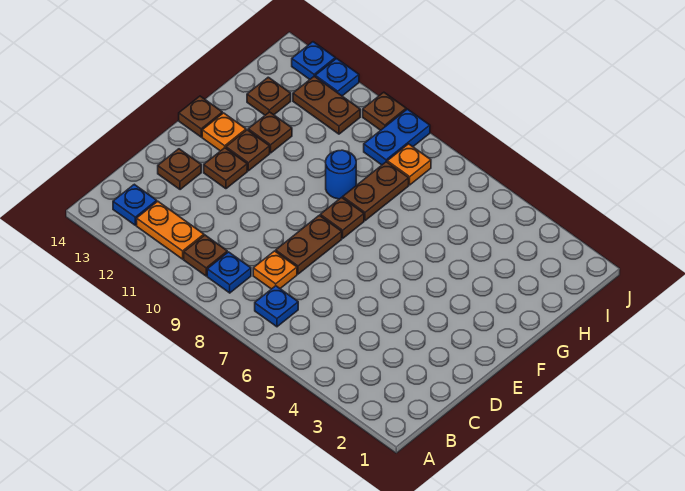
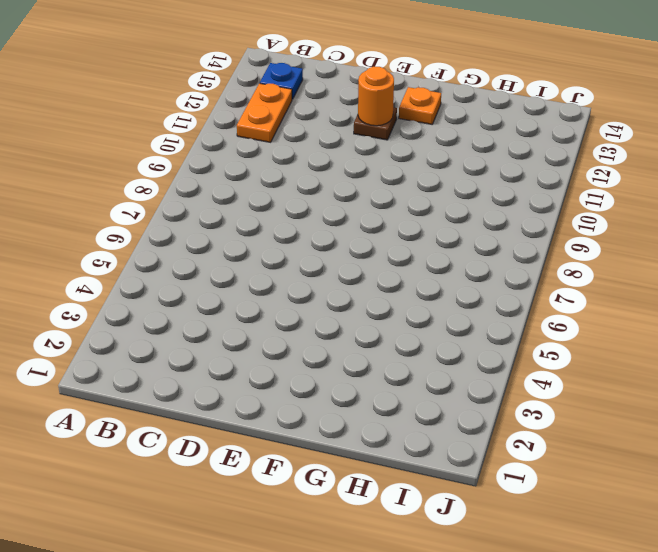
orange round brick E12 level 2 -> none
none -> blue plate B7 level 1
none -> blue plate B9 level 1
none -> brown plate B10 level 1

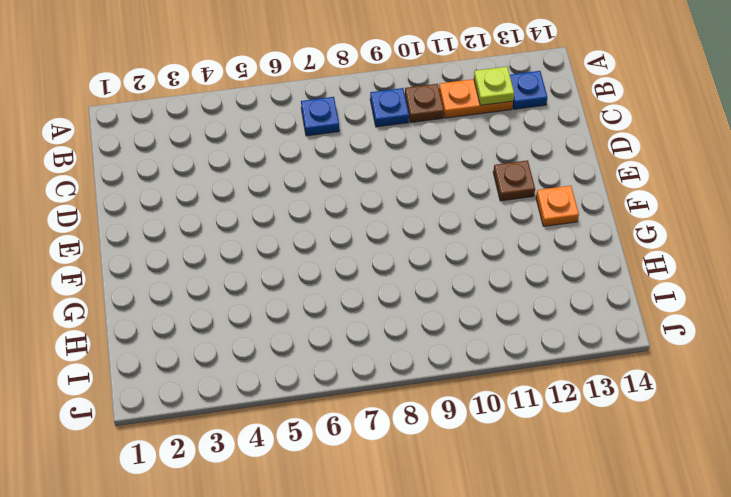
lime plate B12 level 2 -> none
none -> orange plate C8 level 1
none -> brown plate D8:E8 level 1
none -> brown plate D13 level 1

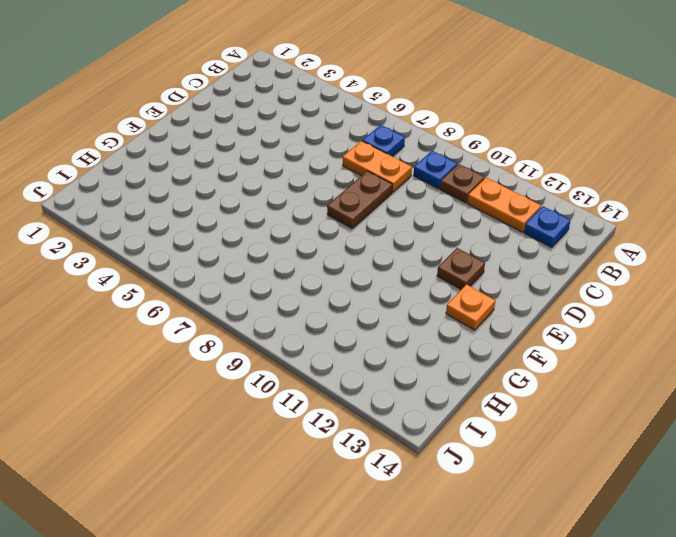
orange plate C7:C8 level 1 -> orange plate C8 level 1
none -> brown plate D13 level 1
none -> brown plate F8 level 1
none -> brown plate F12 level 1

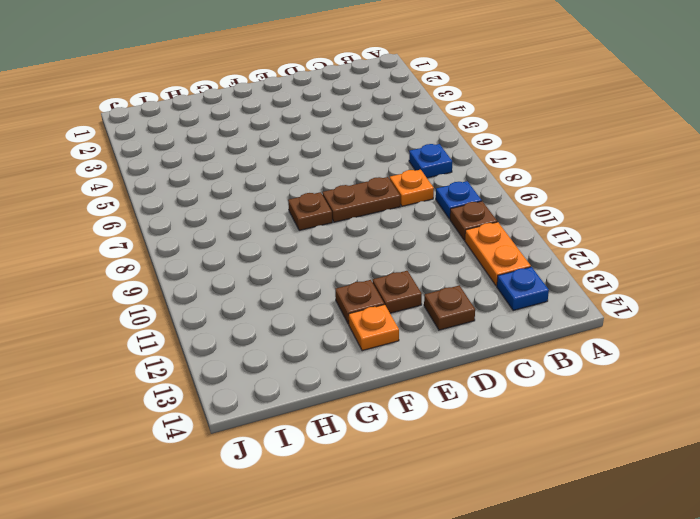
none -> brown plate F14 level 1
none -> brown plate G8:H8 level 1
none -> blue round brick G9 level 1

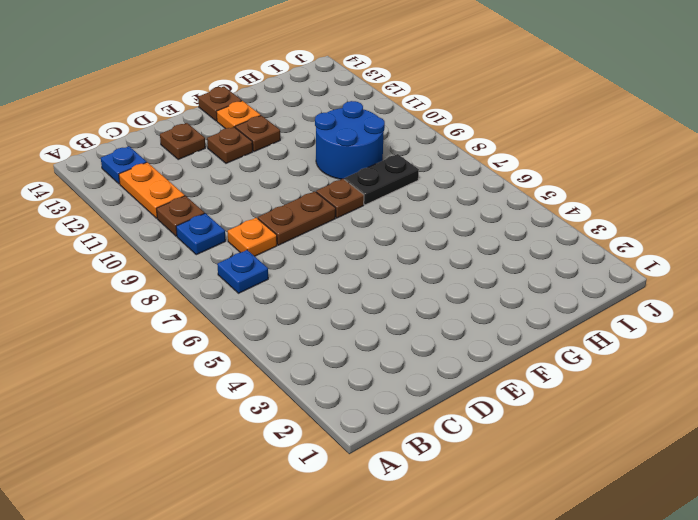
black plate G8:H8 level 1 -> brown plate G8:H8 level 1
blue round brick G9:H10 level 1 -> blue round brick G9 level 1
none -> brown plate G12 level 1
none -> brown plate H13 level 1
none -> orange plate I8 level 1

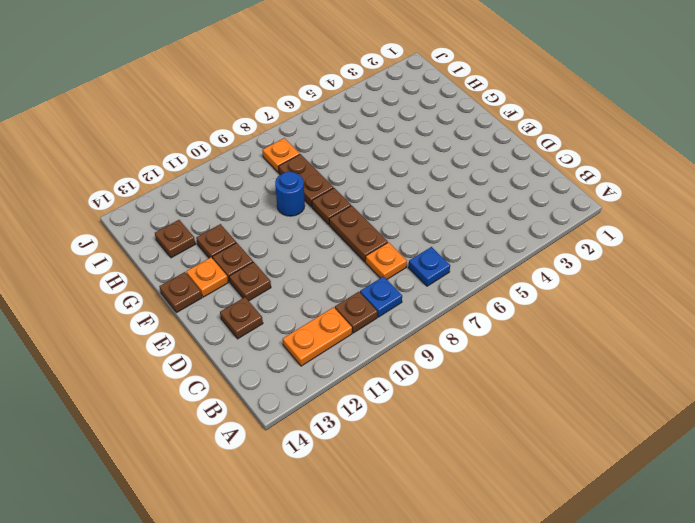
none -> blue plate B13 level 1
none -> blue plate I9:J9 level 1
none -> brown plate I11:I12 level 1

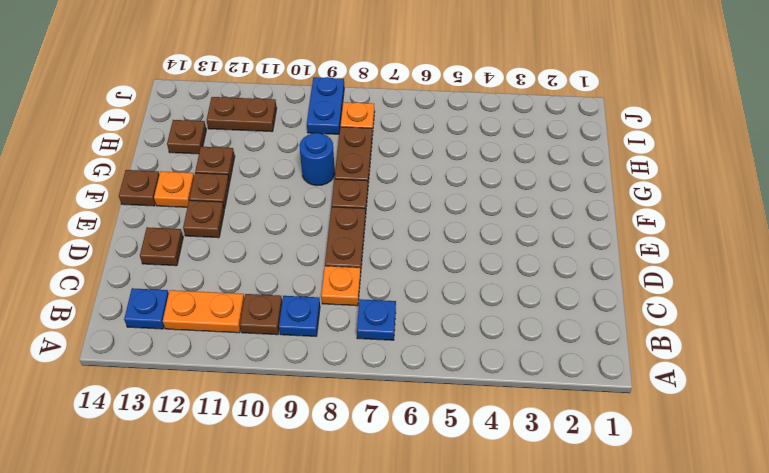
none -> brown plate J10 level 1
none -> blue plate J12 level 1
none -> blue plate J13 level 1

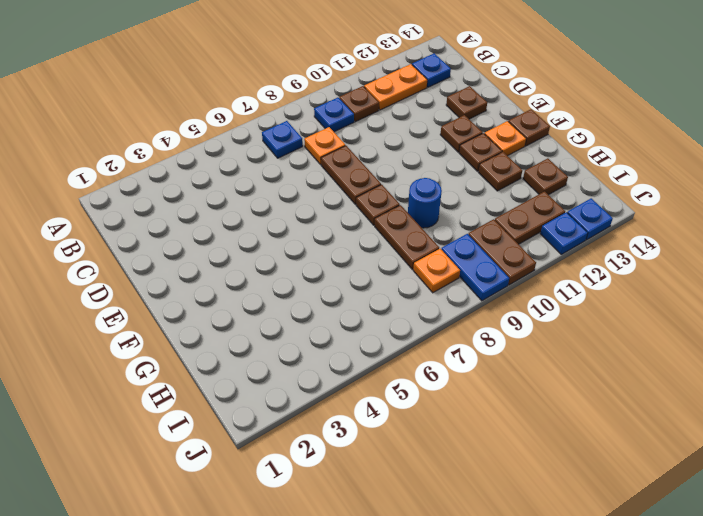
brown plate I10:J10 level 1 -> brown plate J10 level 1

